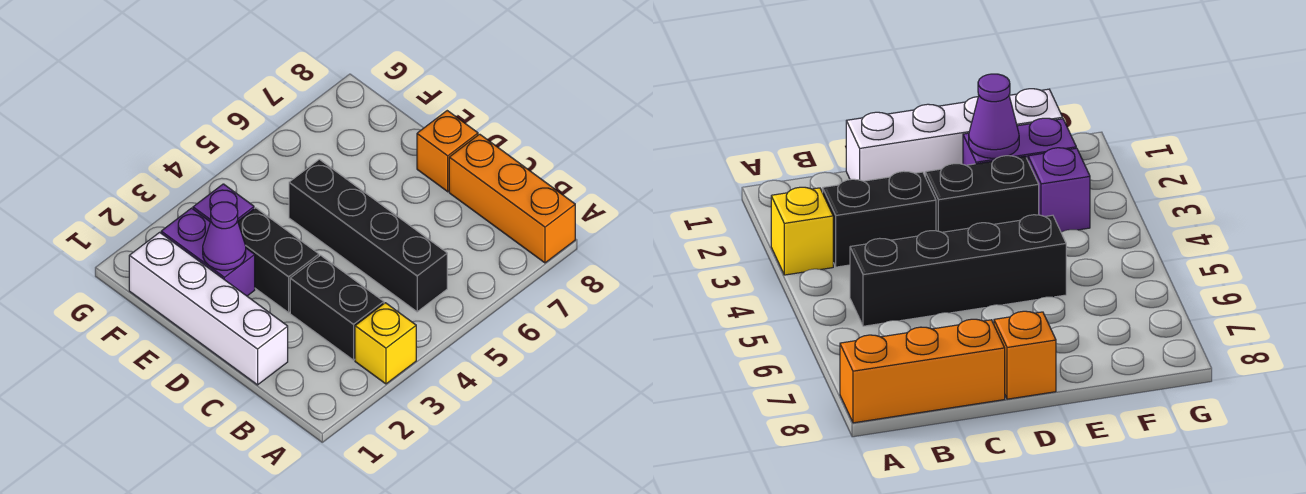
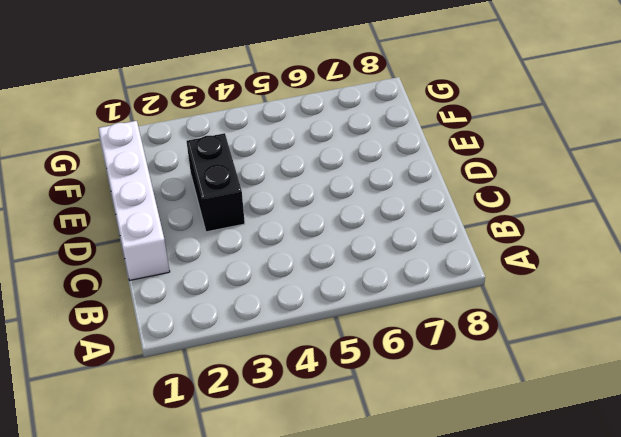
none -> yellow brick A3 level 1
none -> orange brick A8:C8 level 1

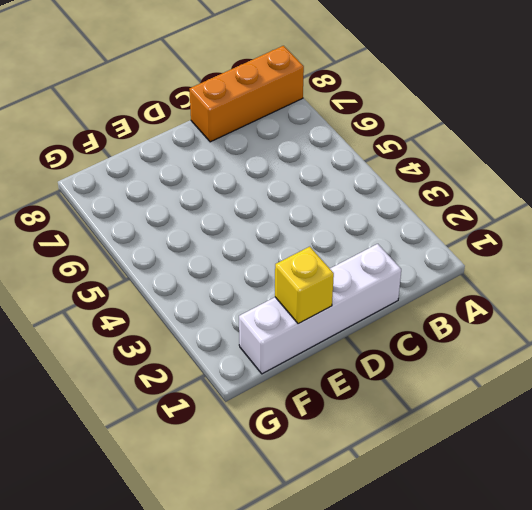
yellow brick E1 level 2 -> yellow brick A3 level 1
none -> black brick B3:C3 level 1
none -> black brick B5:E5 level 1

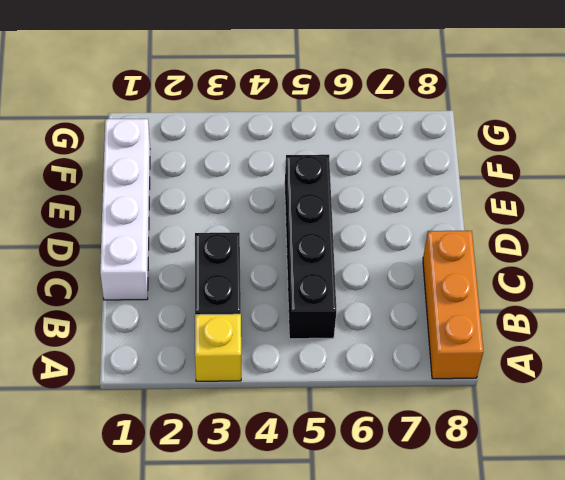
none -> black brick D3:E3 level 1
none -> orange brick D8 level 1

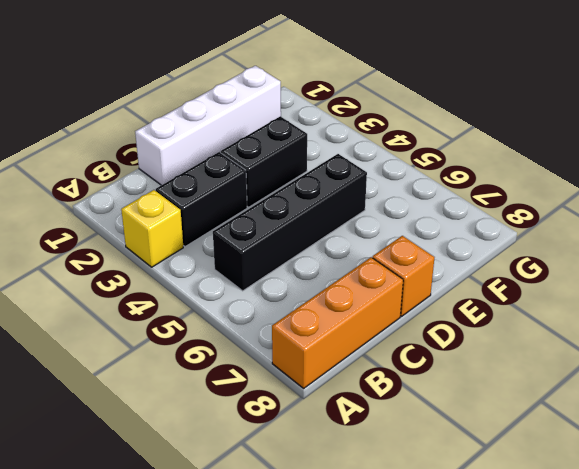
none -> purple brick E2:F2 level 1
none -> purple brick F3 level 1

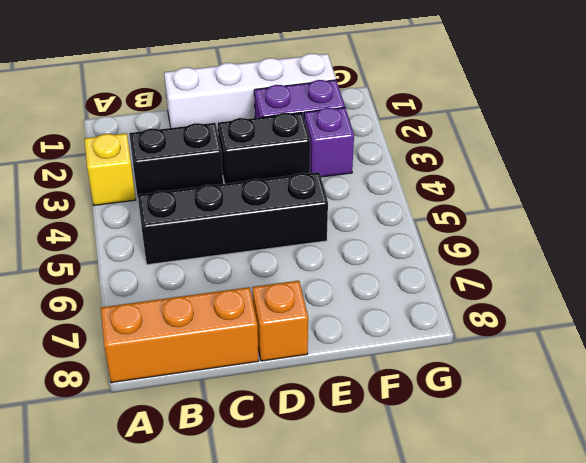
none -> purple cone E2 level 2

